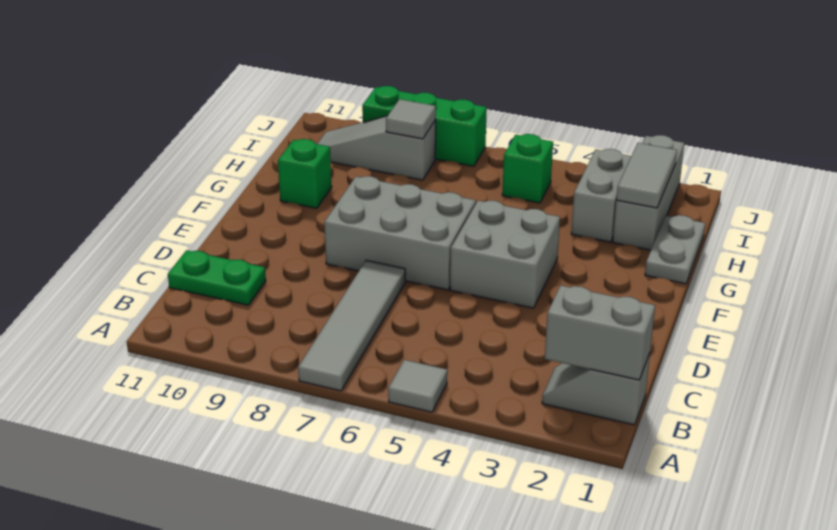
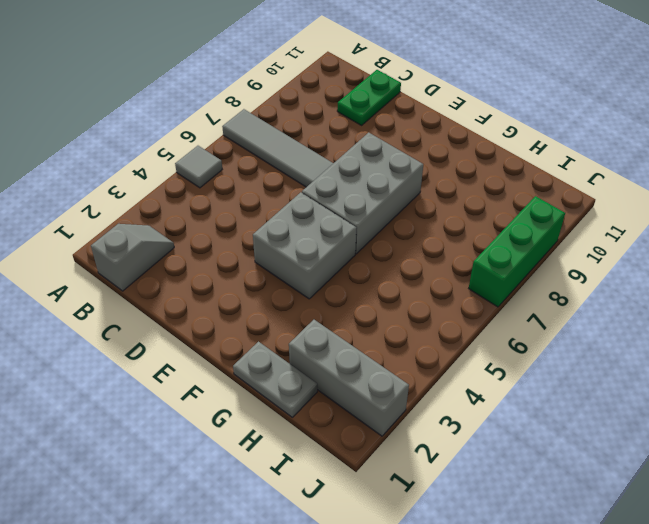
none -> green brick G10 level 1
none -> grey brick H3:I3 level 1
none -> green brick I5 level 1

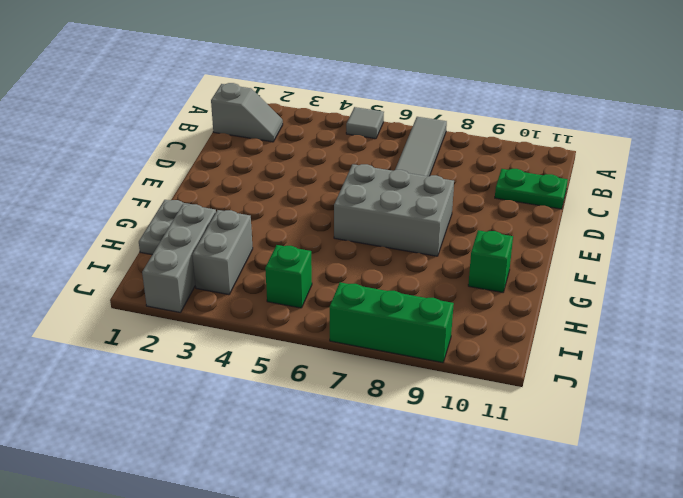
none -> grey brick E4:F5 level 1
none -> grey slope I8:I10 level 1 top 8
none -> grey brick B1:B2 level 2

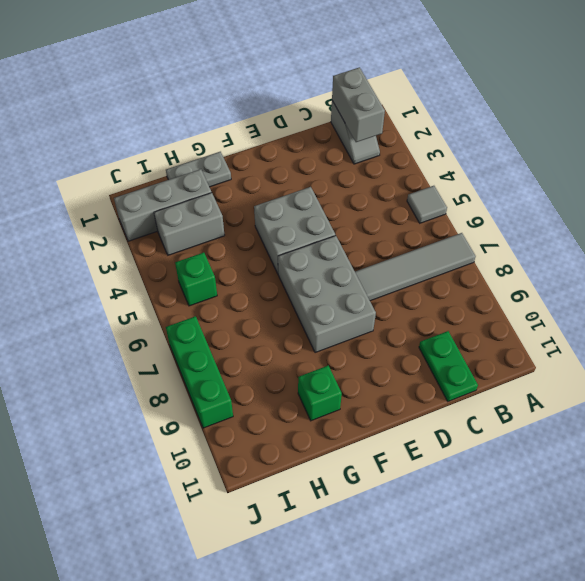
none -> grey slope I8:I10 level 1 top 8
none -> grey tile H2:I2 level 2
none -> grey tile I8 level 2

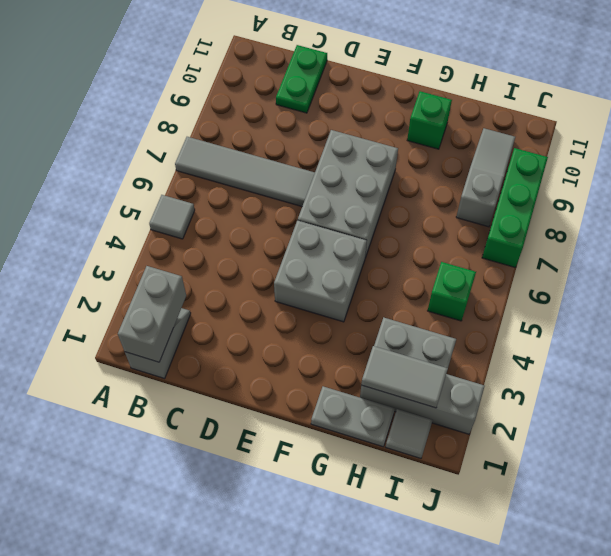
grey tile I1 level 1 -> grey tile I8 level 2

